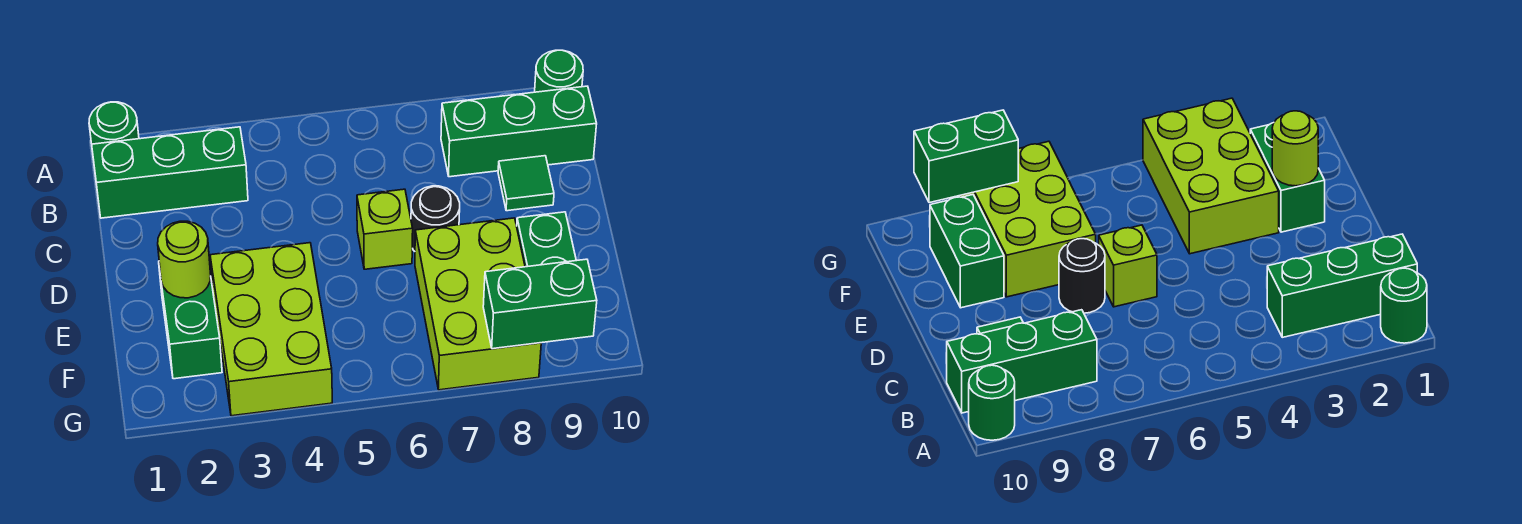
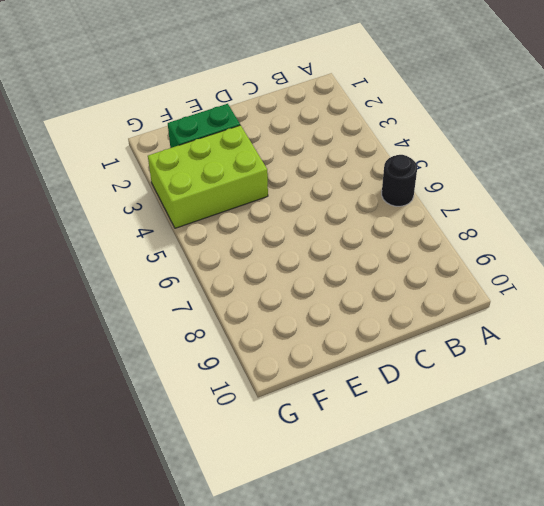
black round brick A6 level 1 -> black round brick D7 level 1
none -> green round brick A1 level 1
none -> green round brick A10 level 1
none -> green brick B1:B3 level 1

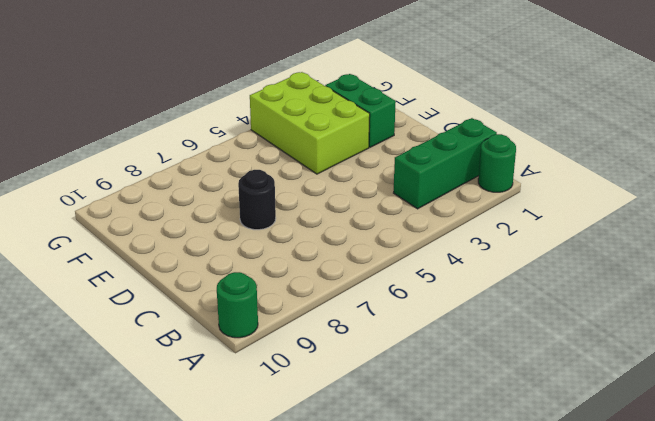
none -> green brick B8:B10 level 1
none -> green tile C9 level 1
none -> lime brick D6 level 1

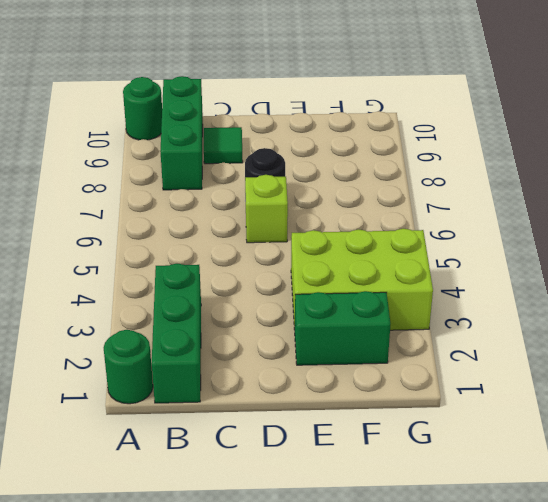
none -> lime brick E7:G8 level 1
none -> green brick E9:F9 level 1
none -> lime round brick E2 level 2

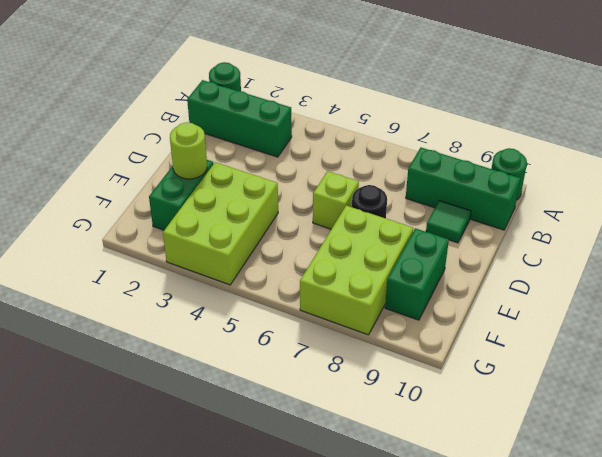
none -> green brick G8:G9 level 2

